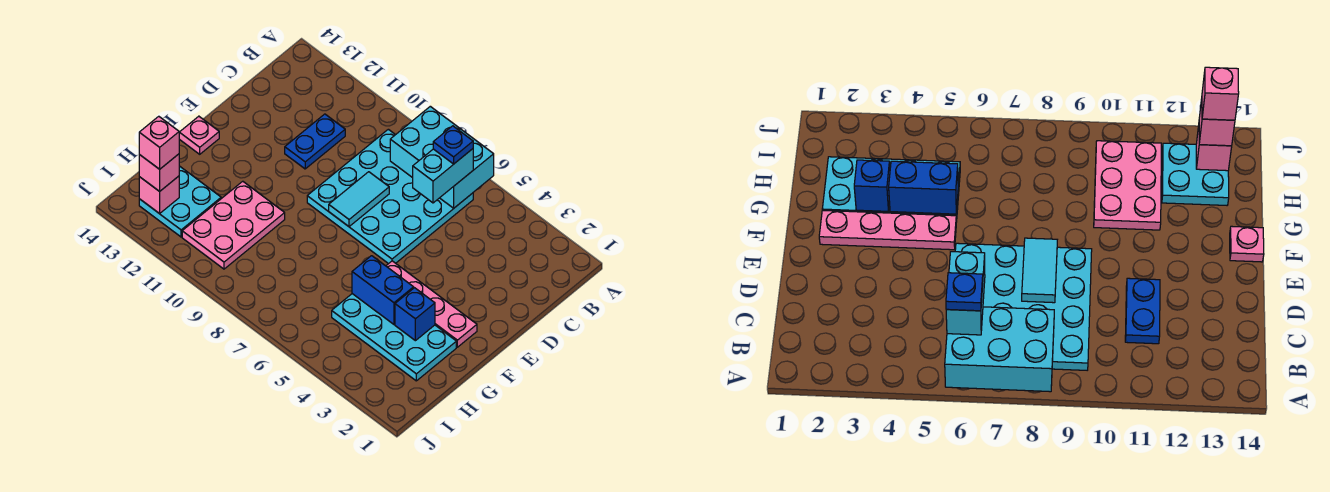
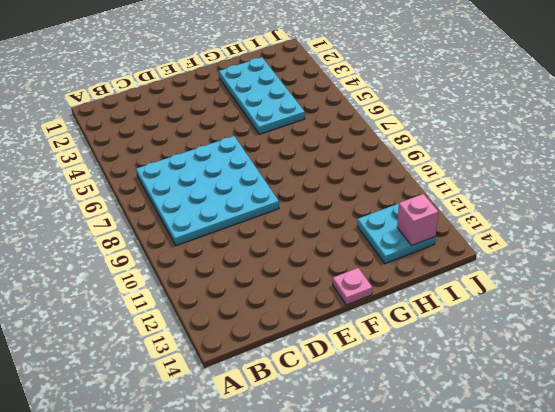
none -> blue plate C11:D11 level 1
none -> pink plate F2:F5 level 1
none -> pink plate G10:I11 level 1

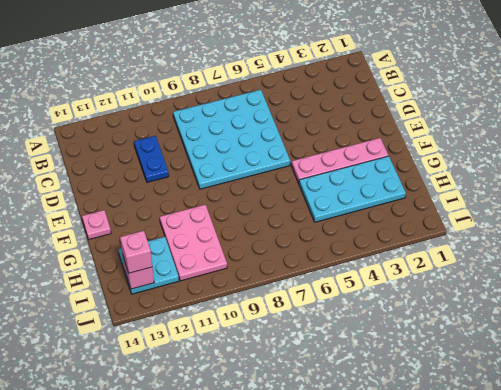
none -> cyan brick A6:B8 level 2
none -> cyan tile D8:E8 level 2
none -> blue brick G3 level 2

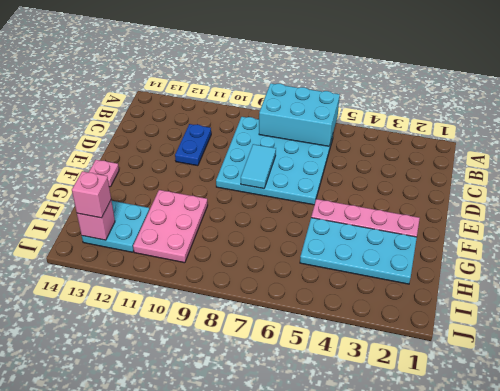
none -> blue brick G3 level 2
none -> blue brick G4:G5 level 2
none -> cyan brick B6:C6 level 3

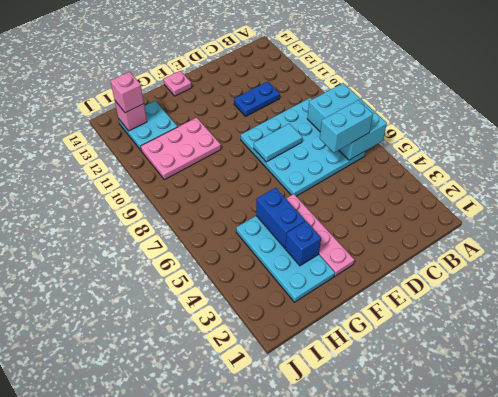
none -> blue plate B6 level 4
none -> pink brick I13 level 4

